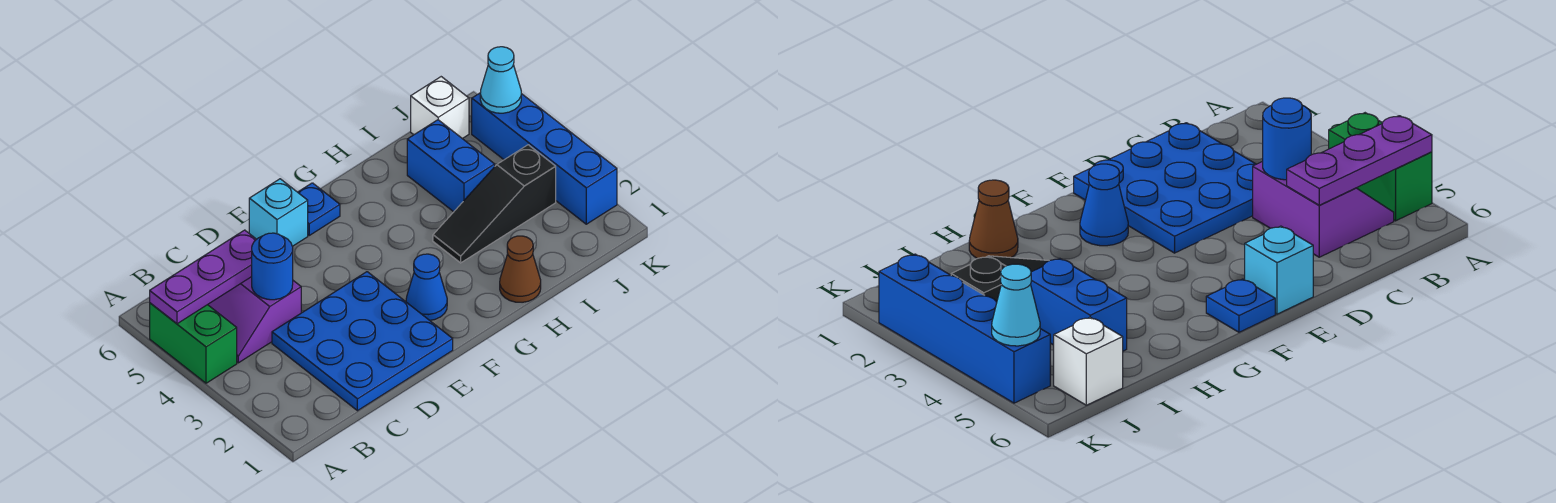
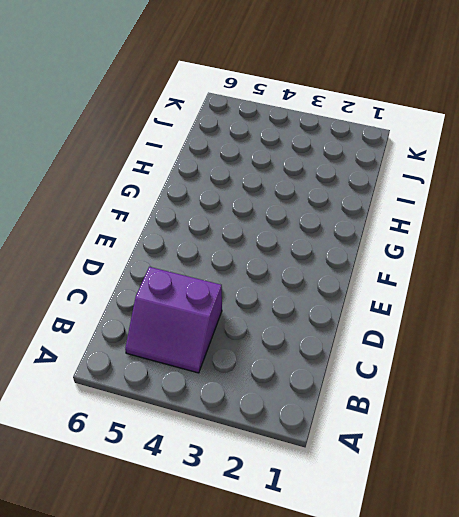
none -> green brick A4:A5 level 1
none -> blue plate C1:E3 level 1
none -> cyan brick E6 level 1

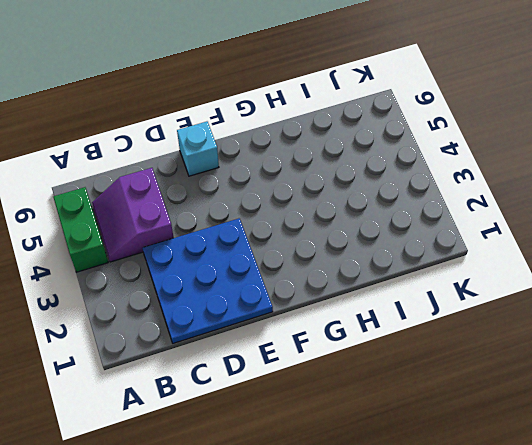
none -> blue cone F2 level 1
none -> blue plate F6 level 1
none -> brown cone H1 level 1

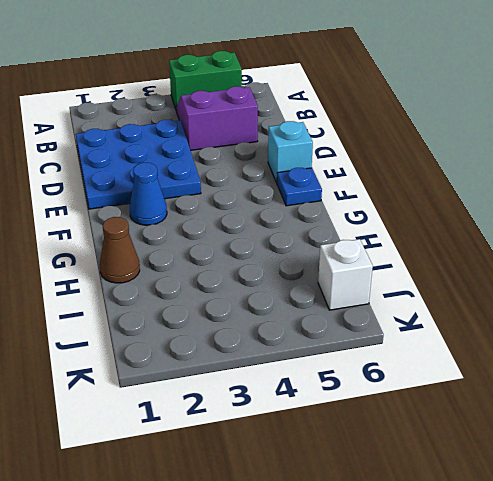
none -> black slope H3:J3 level 1 top J
none -> blue brick I4:I5 level 1
none -> blue brick K2:K5 level 1

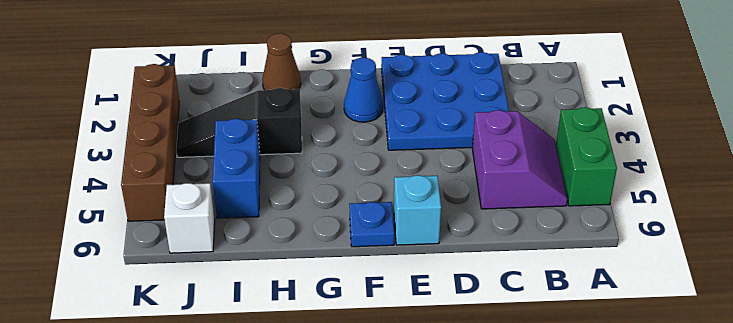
black slope H3:J3 level 1 top H -> black slope H3:J3 level 1 top J
brown brick K2:K5 level 1 -> blue brick K2:K5 level 1
none -> purple plate A5:C5 level 2
none -> blue round brick C4 level 2
none -> cyan cone K5 level 2

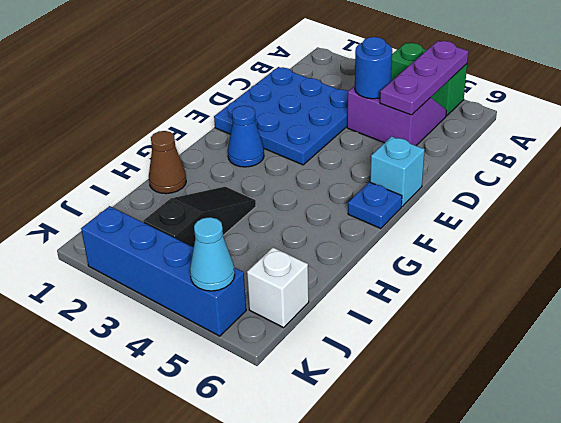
none -> blue brick I4:I5 level 1

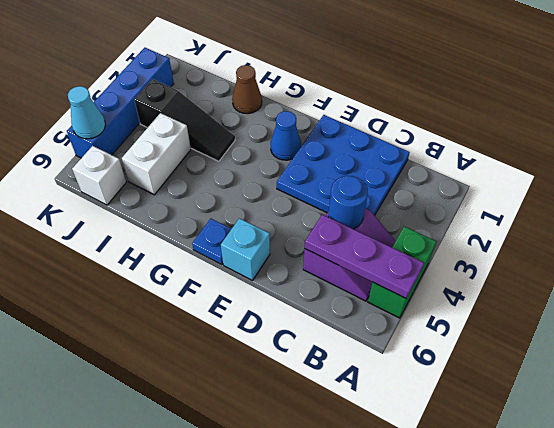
white brick I4:I5 level 1 -> blue brick I4:I5 level 1

